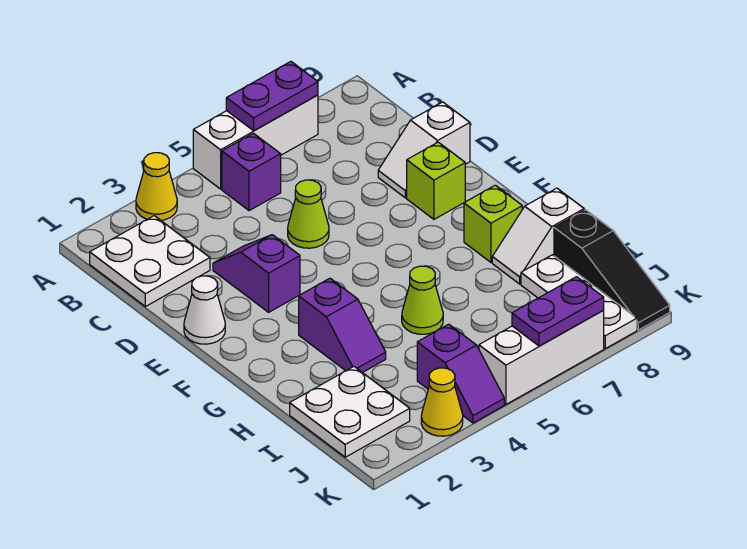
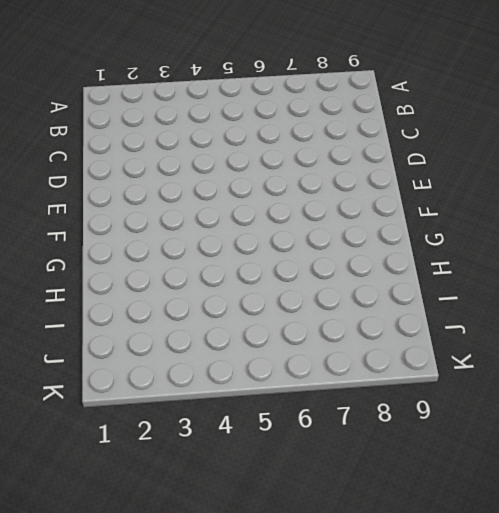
none -> yellow cone A3 level 1
none -> white brick A5:A7 level 1
none -> white plate B1:C2 level 1

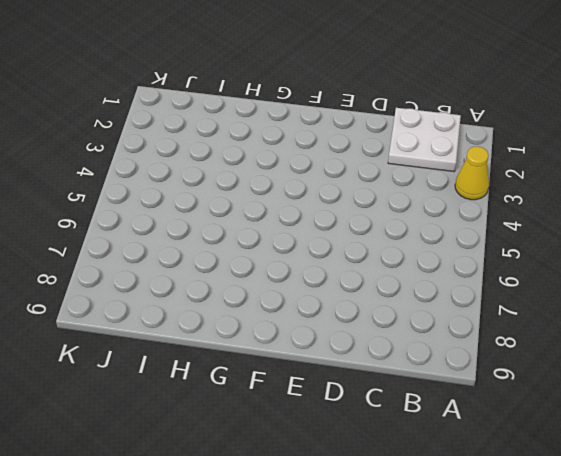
none -> white brick A5:A7 level 1
none -> purple brick B5 level 1
none -> purple slope D3:E3 level 1 top E

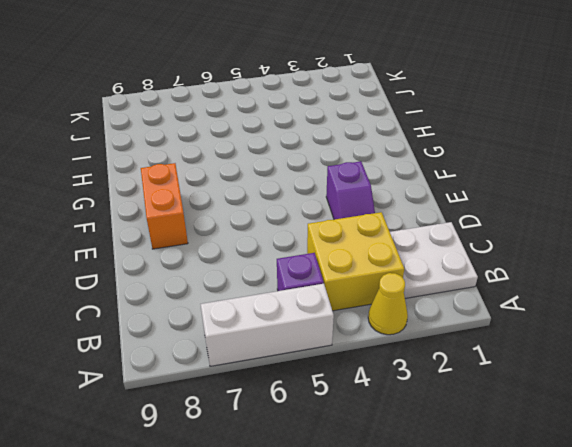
yellow brick B3:C4 level 1 -> none
orange brick E8:F8 level 1 -> lime brick E8 level 1
none -> lime cone D5 level 1
none -> white slope D8:D9 level 1 top 9
none -> white cone E1 level 1

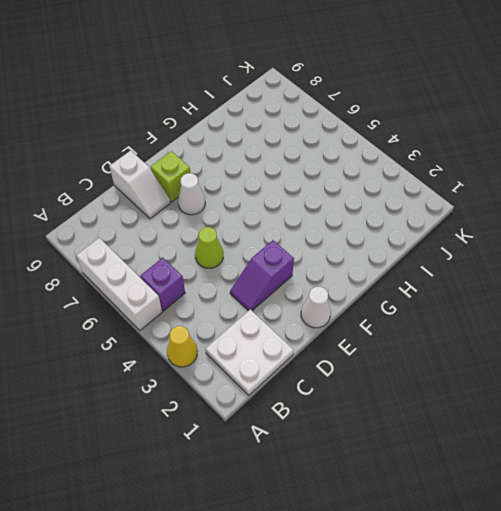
white cone E7 level 1 -> none
none -> purple slope G3:H3 level 1 top G
none -> lime brick G8 level 1
none -> lime cone H5 level 1

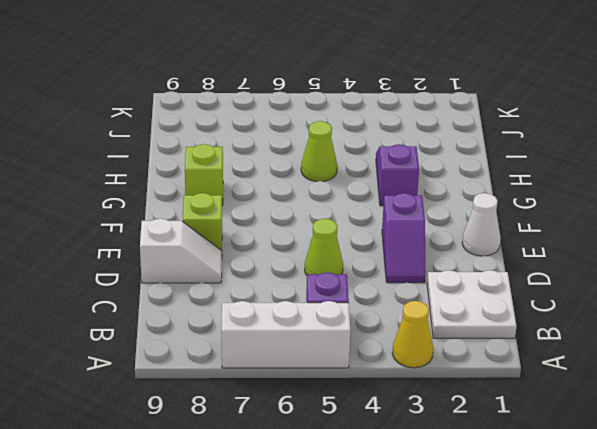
none -> white slope H8:H9 level 1 top 9
none -> white plate I1:J2 level 1
none -> white plate I8:K8 level 1

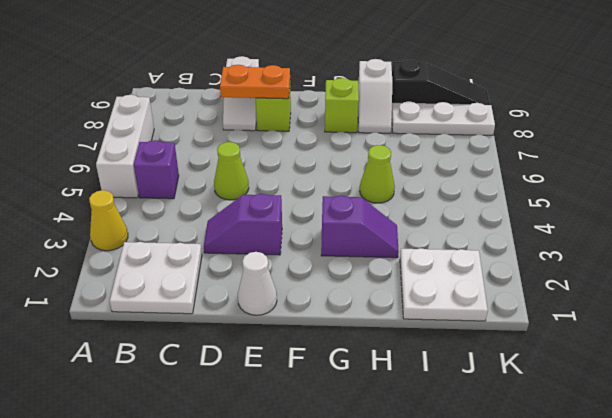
orange plate D8:E8 level 2 -> none
none -> purple slope J4:K4 level 1 top J
none -> yellow cone K3 level 1
none -> white brick K5:K7 level 1

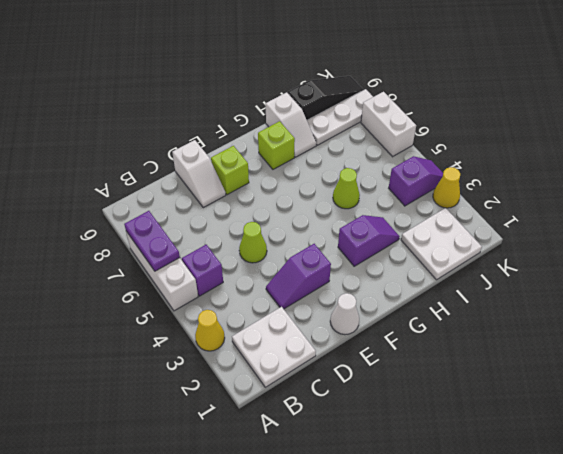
white brick K6:K7 level 1 -> white brick K5:K7 level 1
none -> purple plate K6:K7 level 2

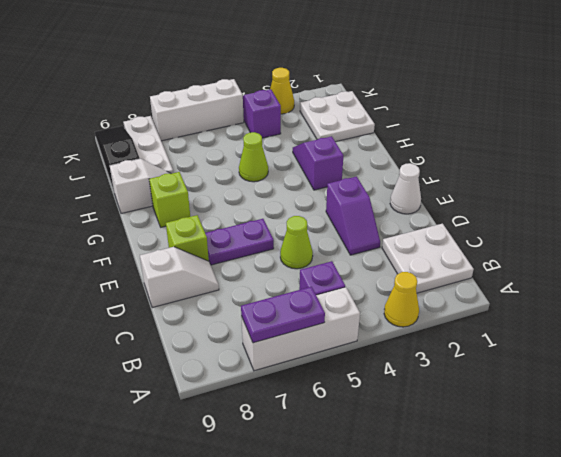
purple plate E6:E7 level 1 -> purple plate K6:K7 level 2

